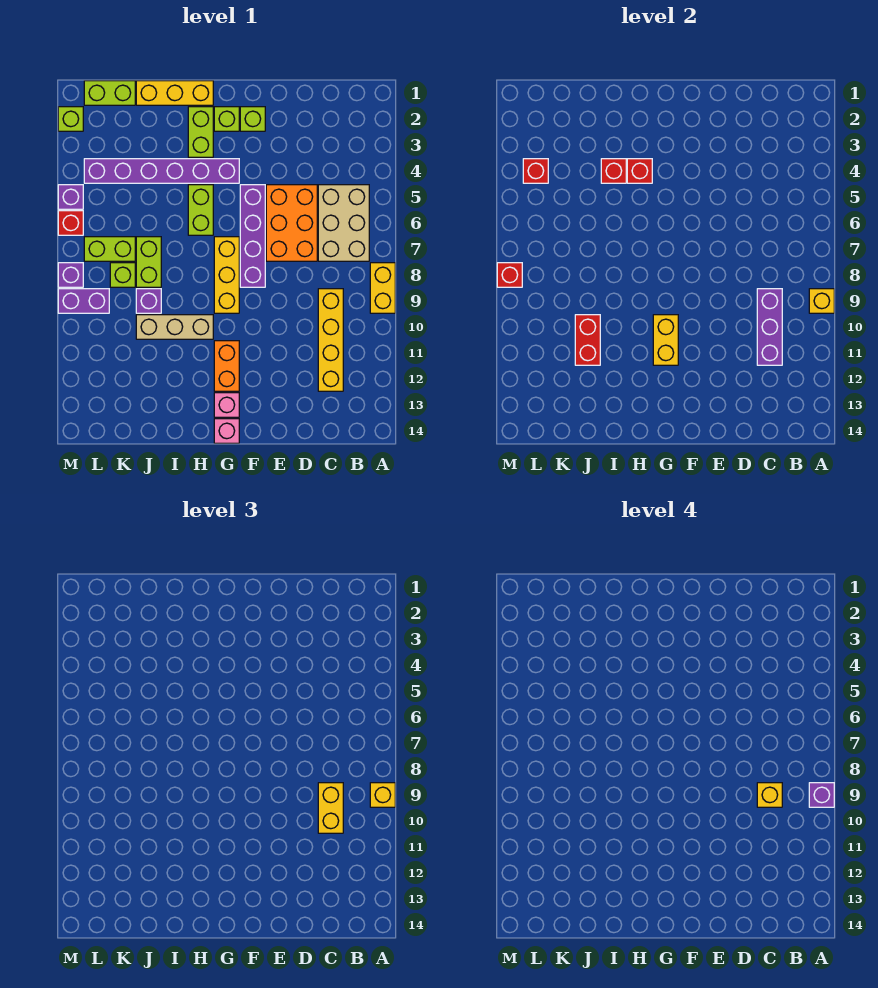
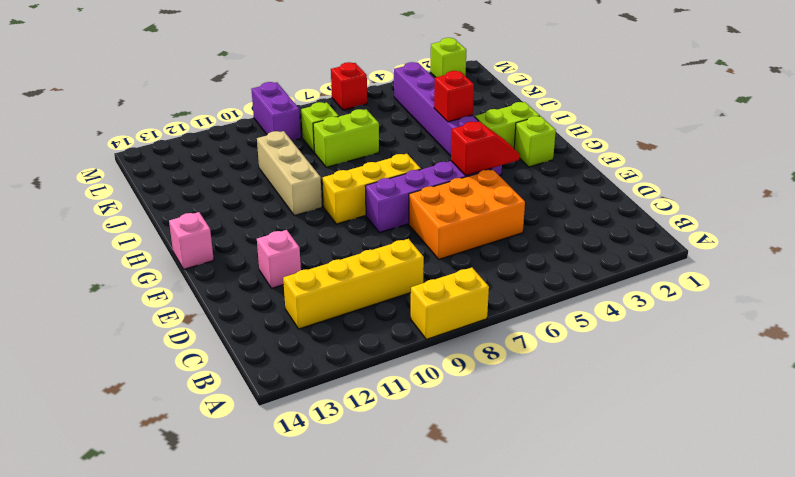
pink brick E12 level 1 -> pink brick G13 level 1
red slope F4:F5 level 2 top 5 -> none
none -> tan brick B5:C7 level 1
none -> lime brick F2 level 1
none -> orange brick G11:G12 level 1
none -> yellow brick H1:J1 level 1

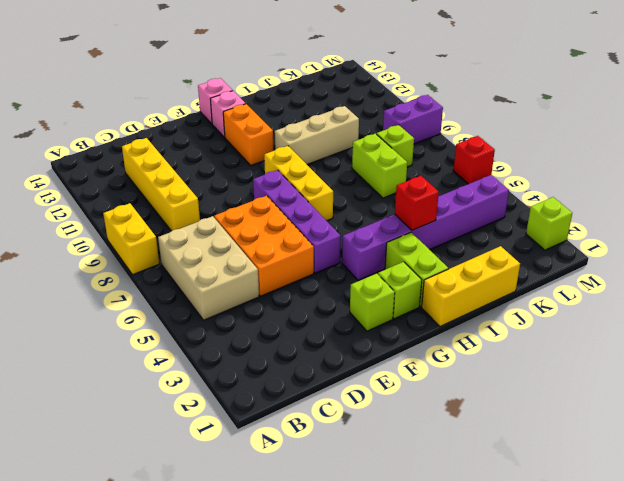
none -> lime brick H5:H6 level 1
none -> purple brick J9 level 1
none -> lime brick K1:L1 level 1
none -> lime brick K7:L7 level 1

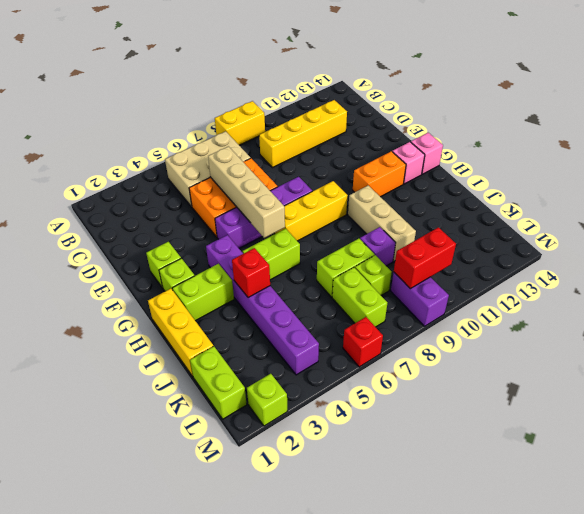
tan brick D6:G6 level 2 -> none
red brick L9:L10 level 2 -> red brick J10:J11 level 2
none -> purple brick M5 level 1
none -> purple brick M8 level 1
none -> yellow brick A9 level 2
none -> purple brick C9:C11 level 2

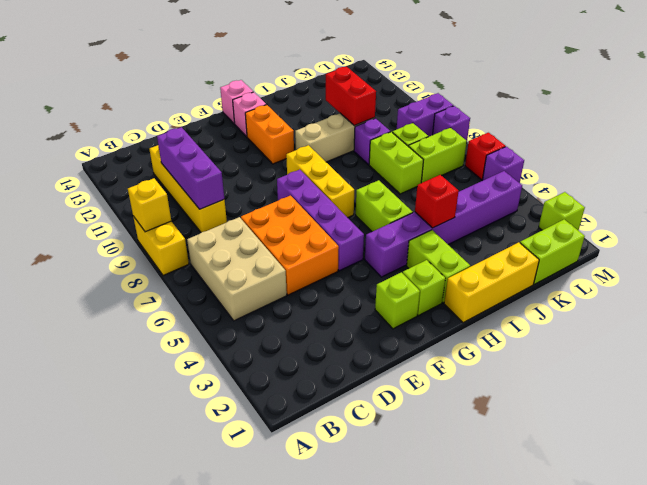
none -> yellow brick G10:G11 level 2
none -> red brick H4 level 2
none -> red brick L4 level 2
none -> red brick M8 level 2

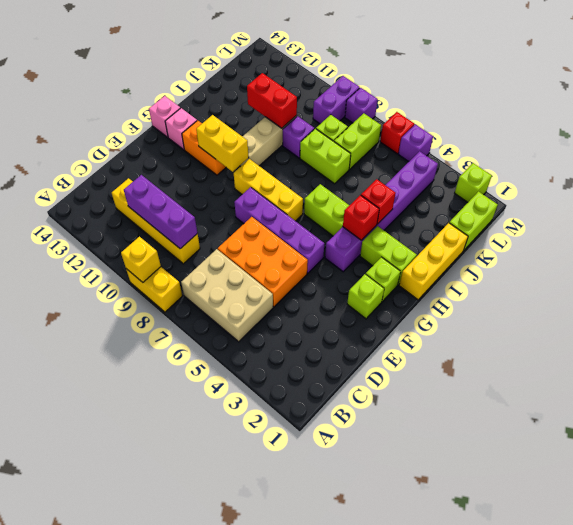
none -> red brick L4 level 2
none -> red brick M8 level 2
none -> yellow brick A9 level 3
none -> yellow brick C9:C10 level 3

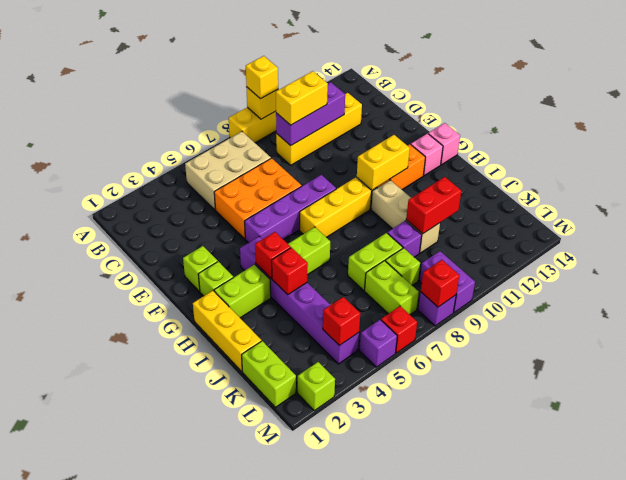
none -> purple brick A9 level 4
none -> yellow brick C9 level 4

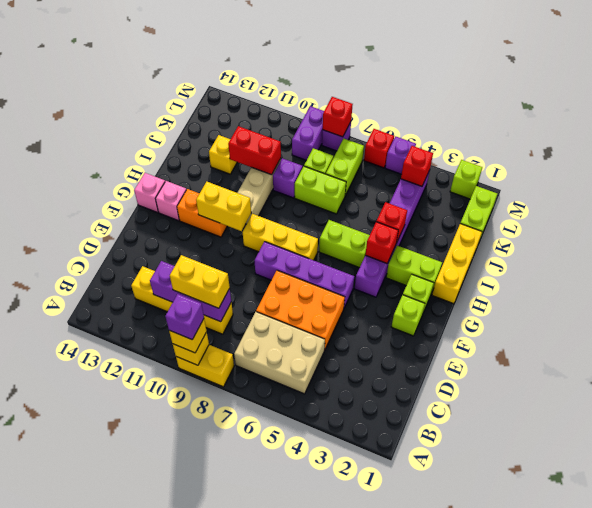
yellow brick J12 level 1 -> yellow brick C9 level 4

